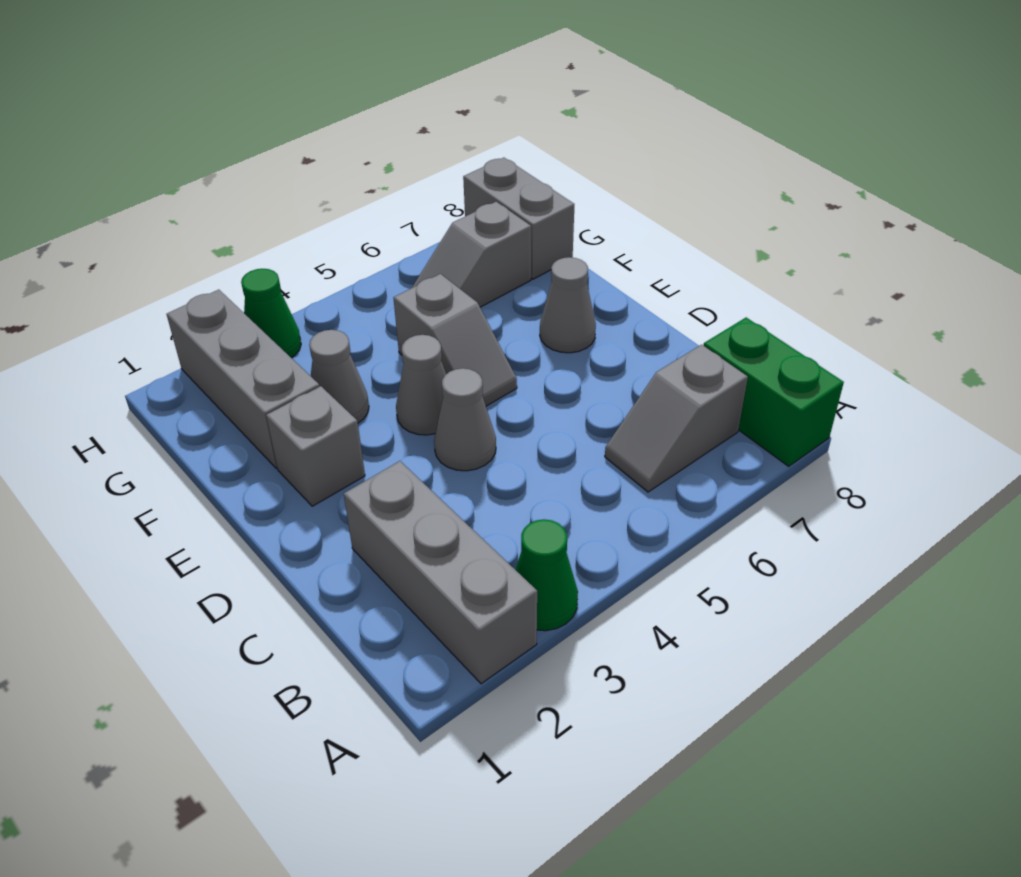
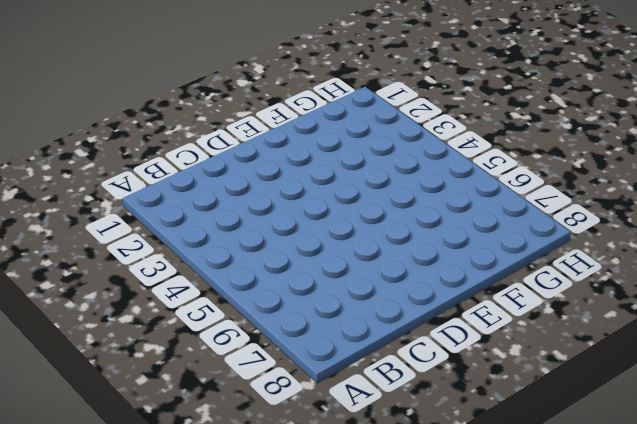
none -> grey brick A2:C2 level 1
none -> green cone A3 level 1
none -> green brick A8:B8 level 1

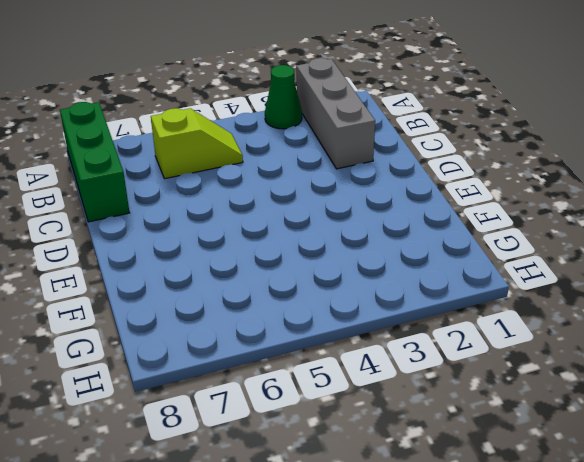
green brick A8:C8 level 1 -> green brick A8:B8 level 1
lime slope B5:B6 level 1 top 6 -> grey slope B6:B7 level 1 top 7
none -> grey cone D4 level 1
none -> grey brick E2 level 1
none -> grey cone E4 level 1

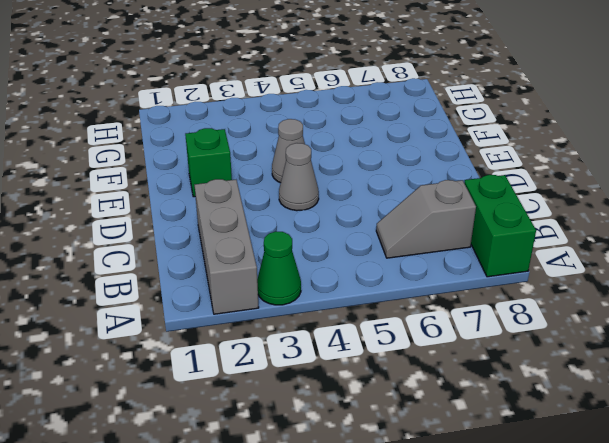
green brick E2 level 1 -> grey brick E2 level 1
none -> grey slope E5:F5 level 1 top F
none -> grey cone E7 level 1
none -> grey brick F2:H2 level 1

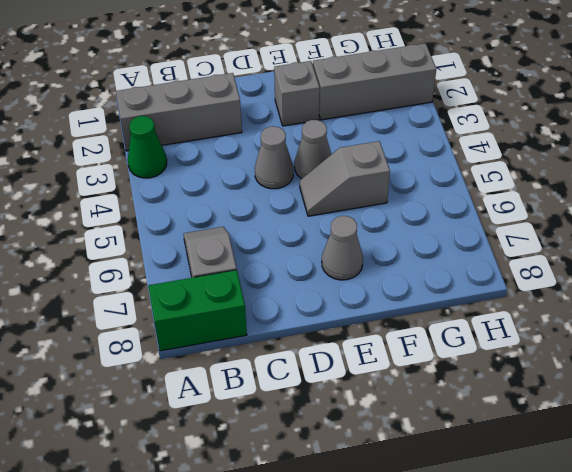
none -> grey cone F3 level 1
none -> grey slope G6:G7 level 1 top 7
none -> grey brick G8:H8 level 1

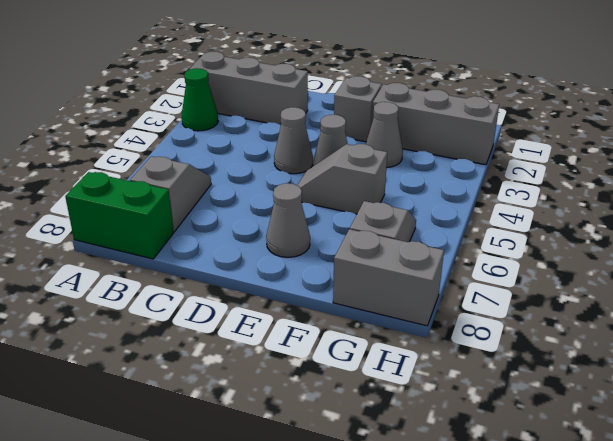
none -> green cone H3 level 1

